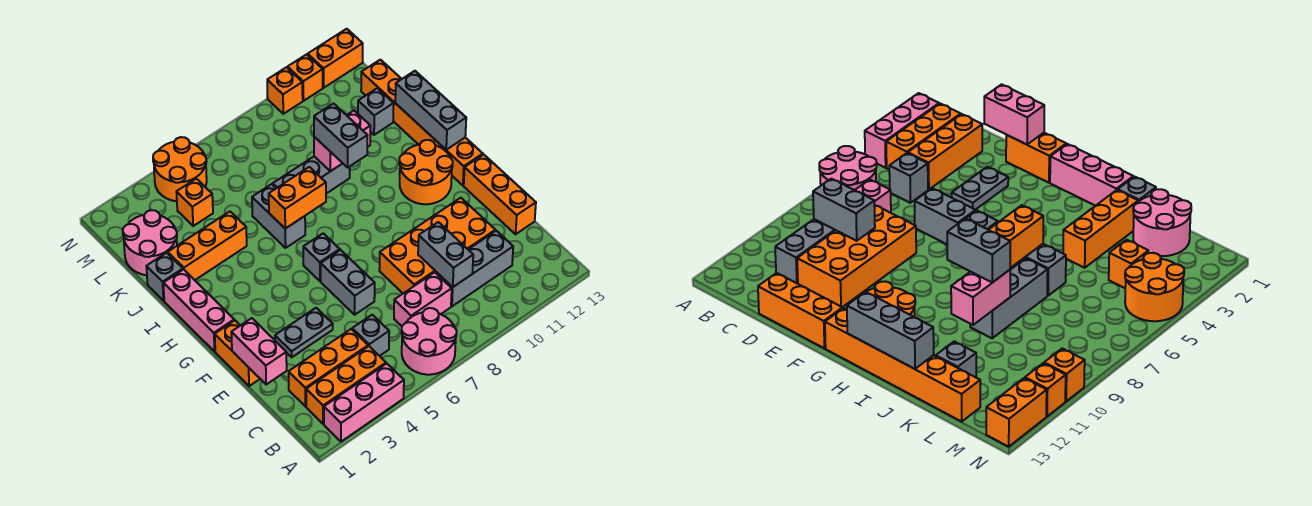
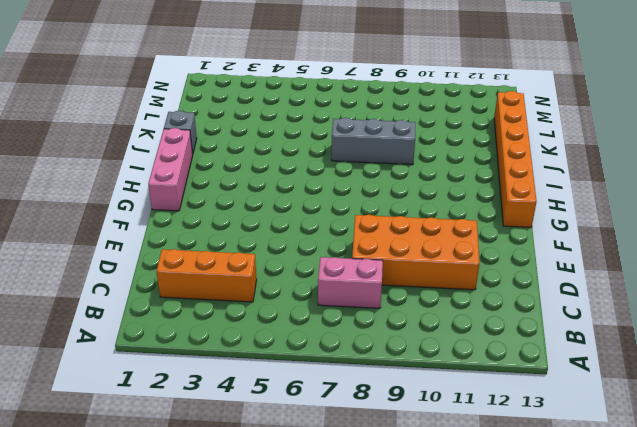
none -> pink brick A2:A4 level 1
none -> pink round brick A6:B7 level 1
none -> orange brick B2:B4 level 1
none -> grey brick C5 level 1

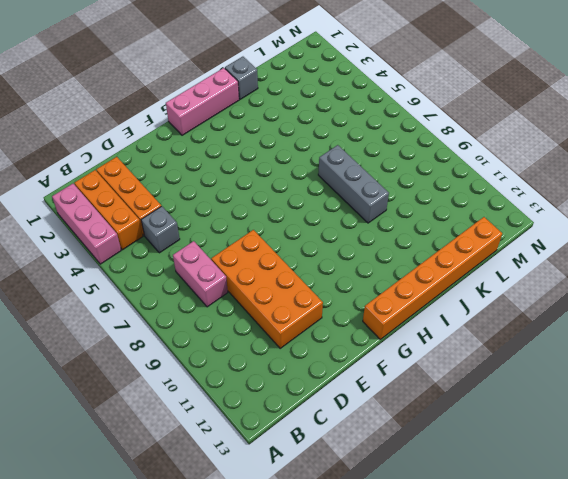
none -> pink round brick A6:B7 level 1
none -> grey brick C9:C11 level 1
none -> orange brick D13:F13 level 1
none -> orange brick E1:F1 level 1

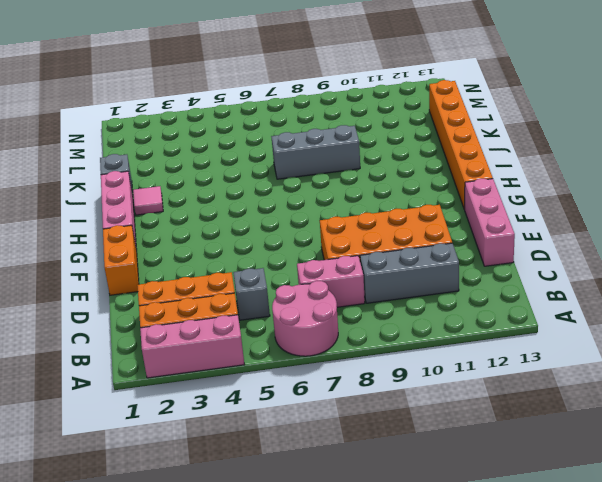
pink brick D13:F13 level 1 -> orange brick D13:F13 level 1
pink tile I2 level 1 -> none
none -> grey plate E3:E4 level 1
none -> grey brick E6:F6 level 1
none -> grey brick G6 level 1
none -> orange round brick G11:H12 level 1

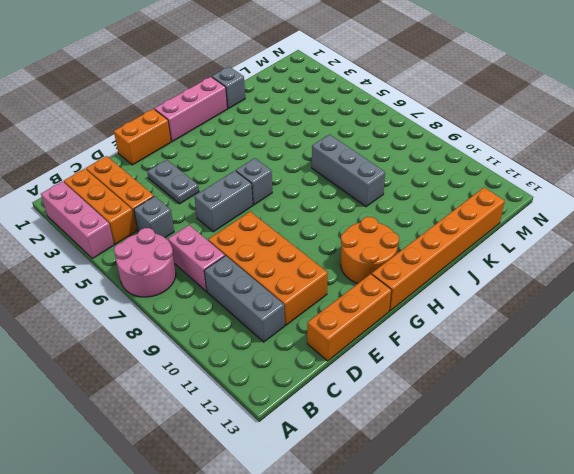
none -> grey brick I6:J6 level 1
none -> orange brick J2:J4 level 1
none -> pink round brick K1:L2 level 1
none -> grey brick K12 level 1

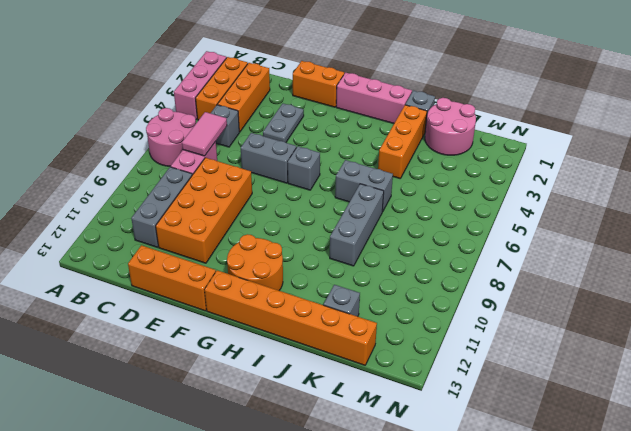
pink tile C6:C7 level 2 -> none
none -> orange brick L4 level 1
none -> orange round brick M4:N5 level 1
none -> orange brick N10 level 1
none -> orange brick N11 level 1

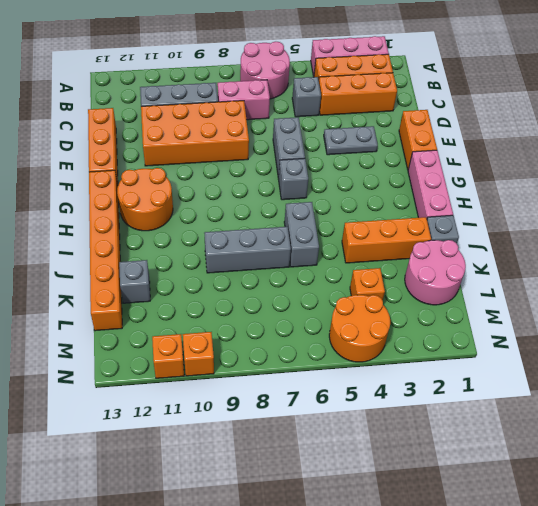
none -> orange brick N12:N13 level 1
none -> grey brick C9:D9 level 2
none -> pink brick D1:E1 level 2
none -> grey brick H13:J13 level 2

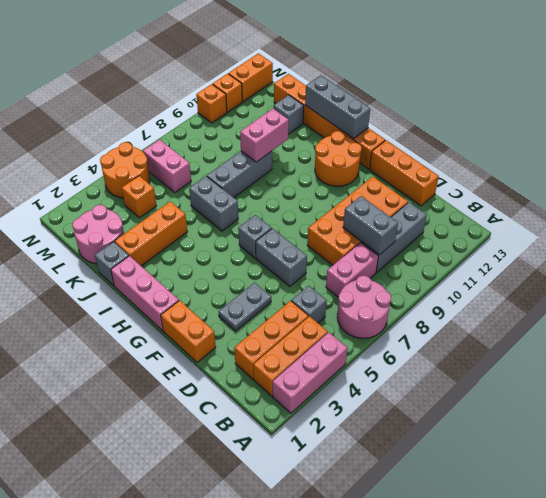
pink brick L6:M6 level 1 -> pink brick D1:E1 level 2
none -> orange brick I6:I7 level 2
none -> grey brick I9:J9 level 3

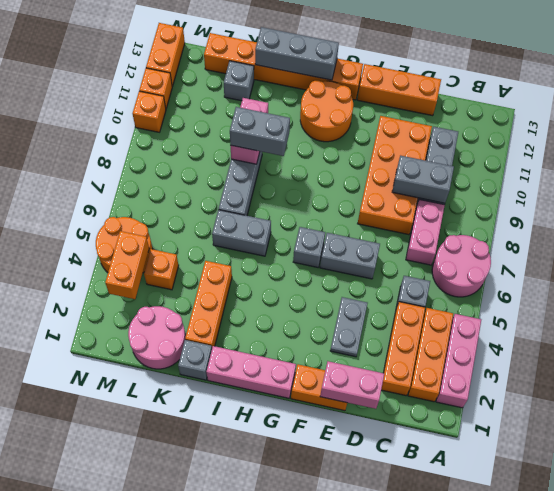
orange brick M3:M4 level 2 -> orange brick I6:I7 level 2

